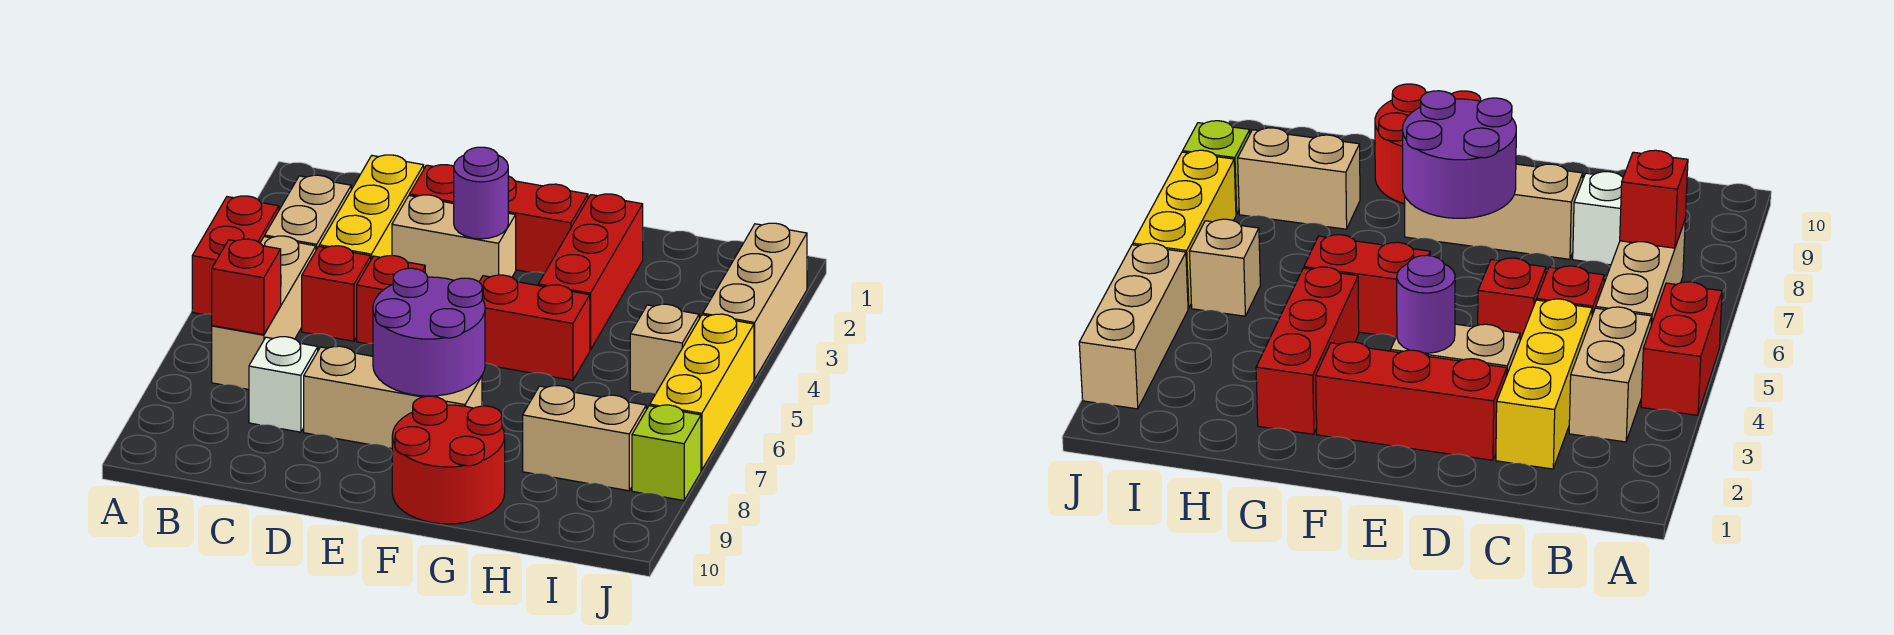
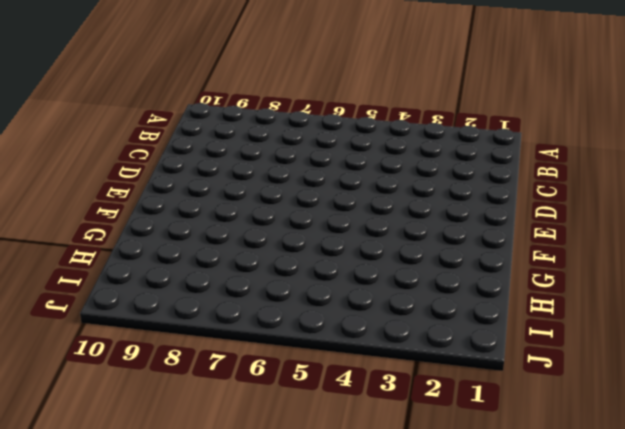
none -> red brick A4:A5 level 1
none -> tan brick B3:B4 level 1
none -> tan brick B5:B7 level 1

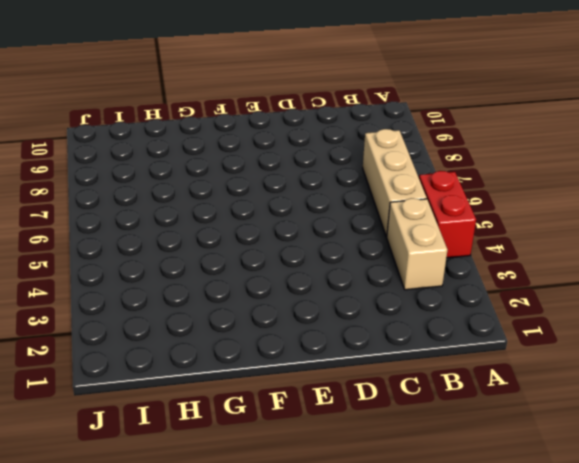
none -> yellow brick C2:C4 level 1
none -> red brick C5 level 1
none -> white brick C8 level 1

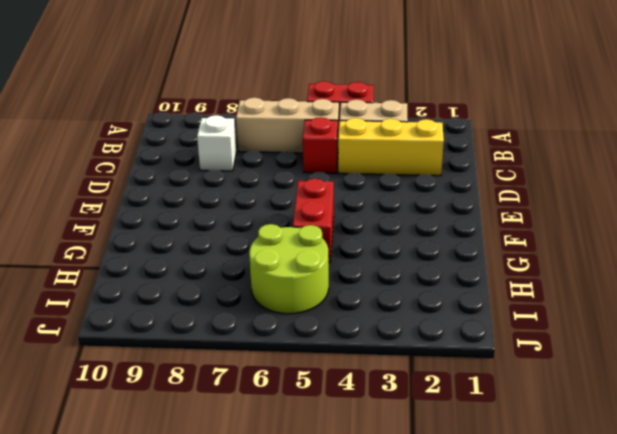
lime round brick H5:I6 level 1 -> tan brick I5 level 1
none -> red brick D2:F2 level 1
none -> tan brick D3:E3 level 1
none -> red brick D5 level 1

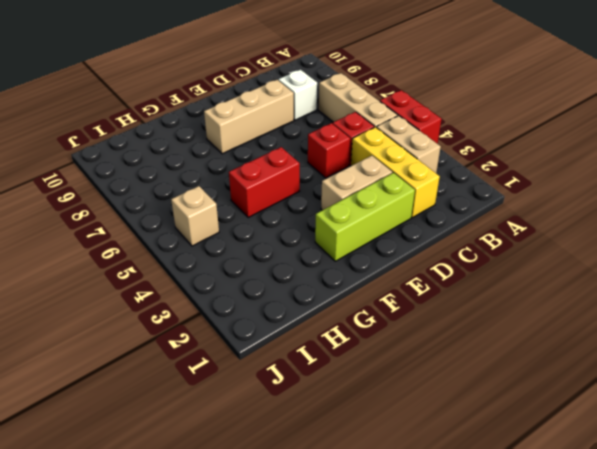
lime brick D2:F2 level 1 -> red brick D2:F2 level 1
none -> red round brick F9:G10 level 1
none -> red brick G2:G4 level 1
none -> tan brick H8:I8 level 1

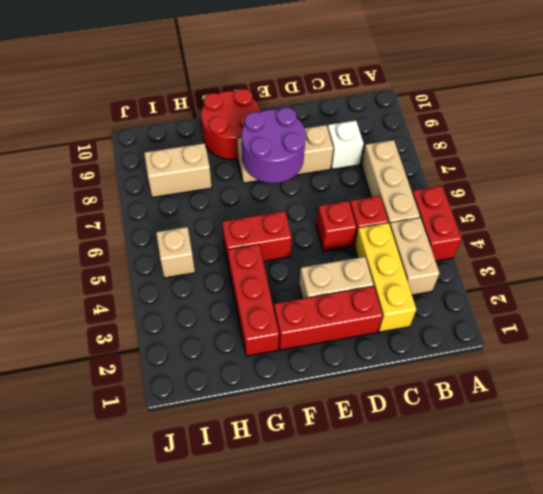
none -> tan brick J2:J4 level 1
none -> yellow brick J5:J7 level 1
none -> lime brick J8 level 1

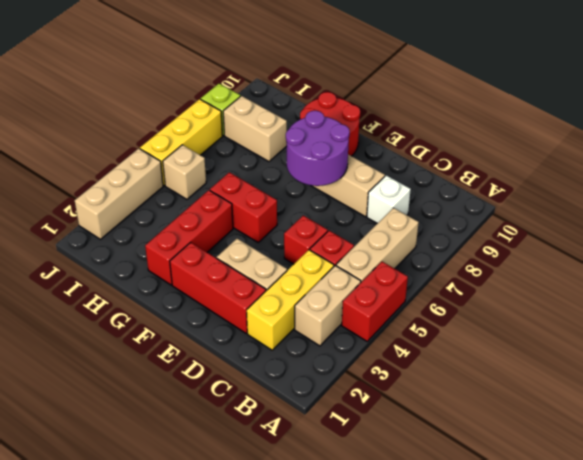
none -> red brick B7 level 2
none -> purple round brick E3 level 2

